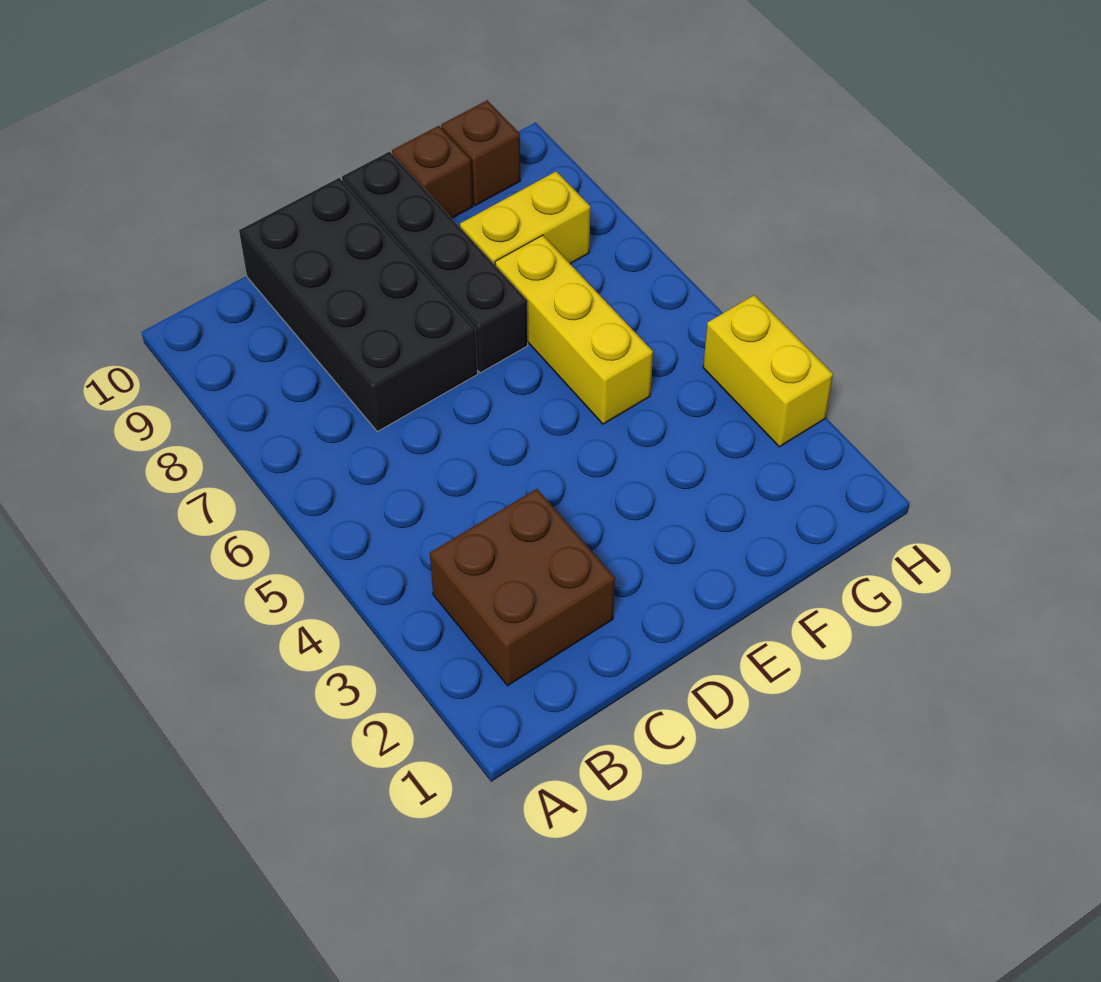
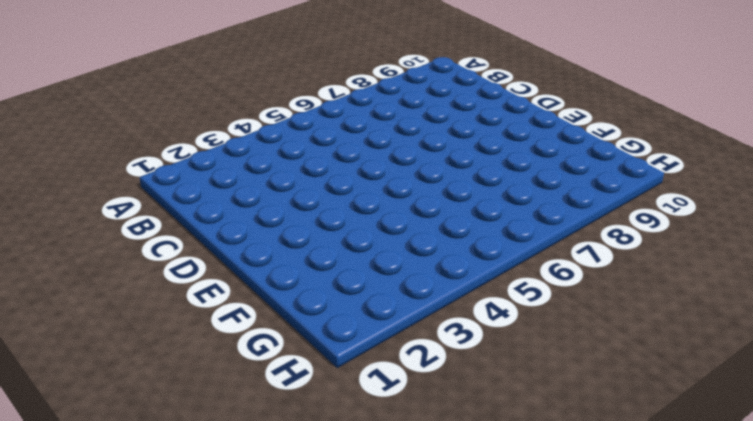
none -> brown brick B2:C3 level 1
none -> black brick C7:D10 level 1

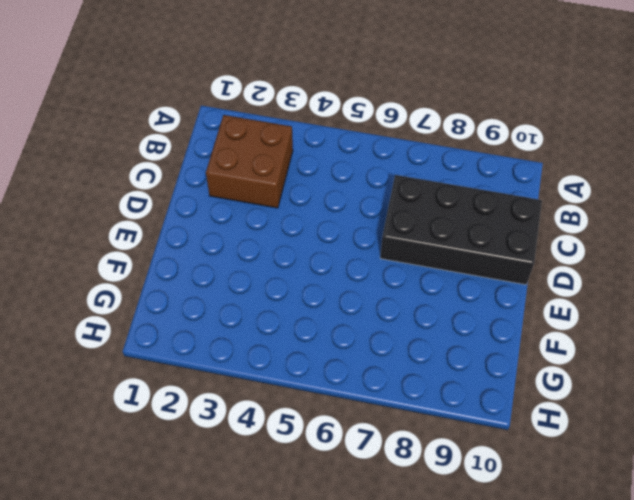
none -> black brick E7:E10 level 1
none -> yellow brick F5:F7 level 1

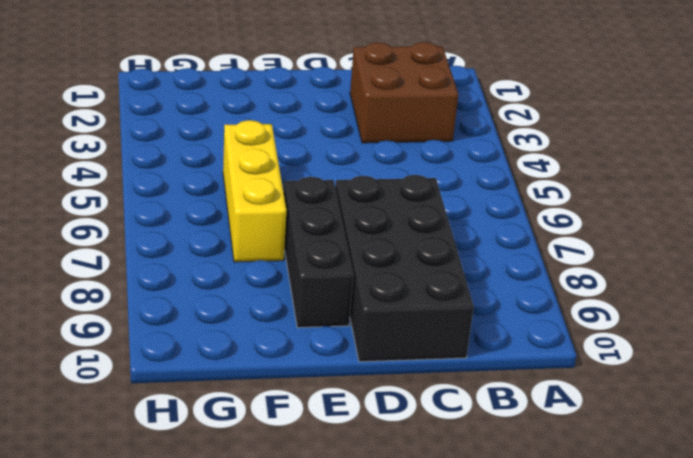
black brick E7:E9 level 1 -> black brick E7:E10 level 1
none -> yellow brick F8:G8 level 1
none -> brown brick F10 level 1

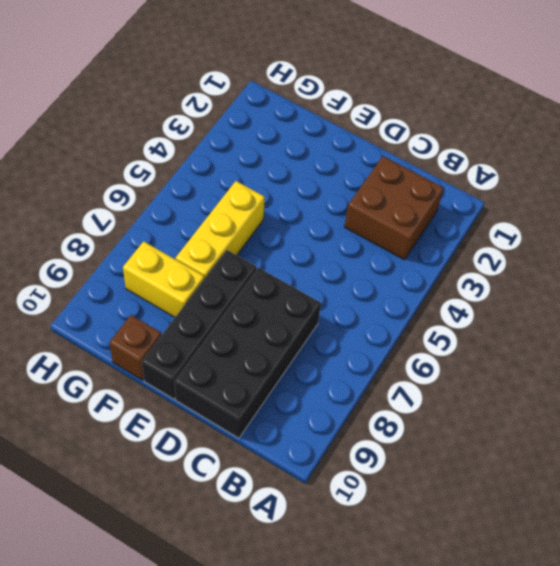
none -> brown brick G10 level 1
none -> yellow brick H3:H4 level 1

